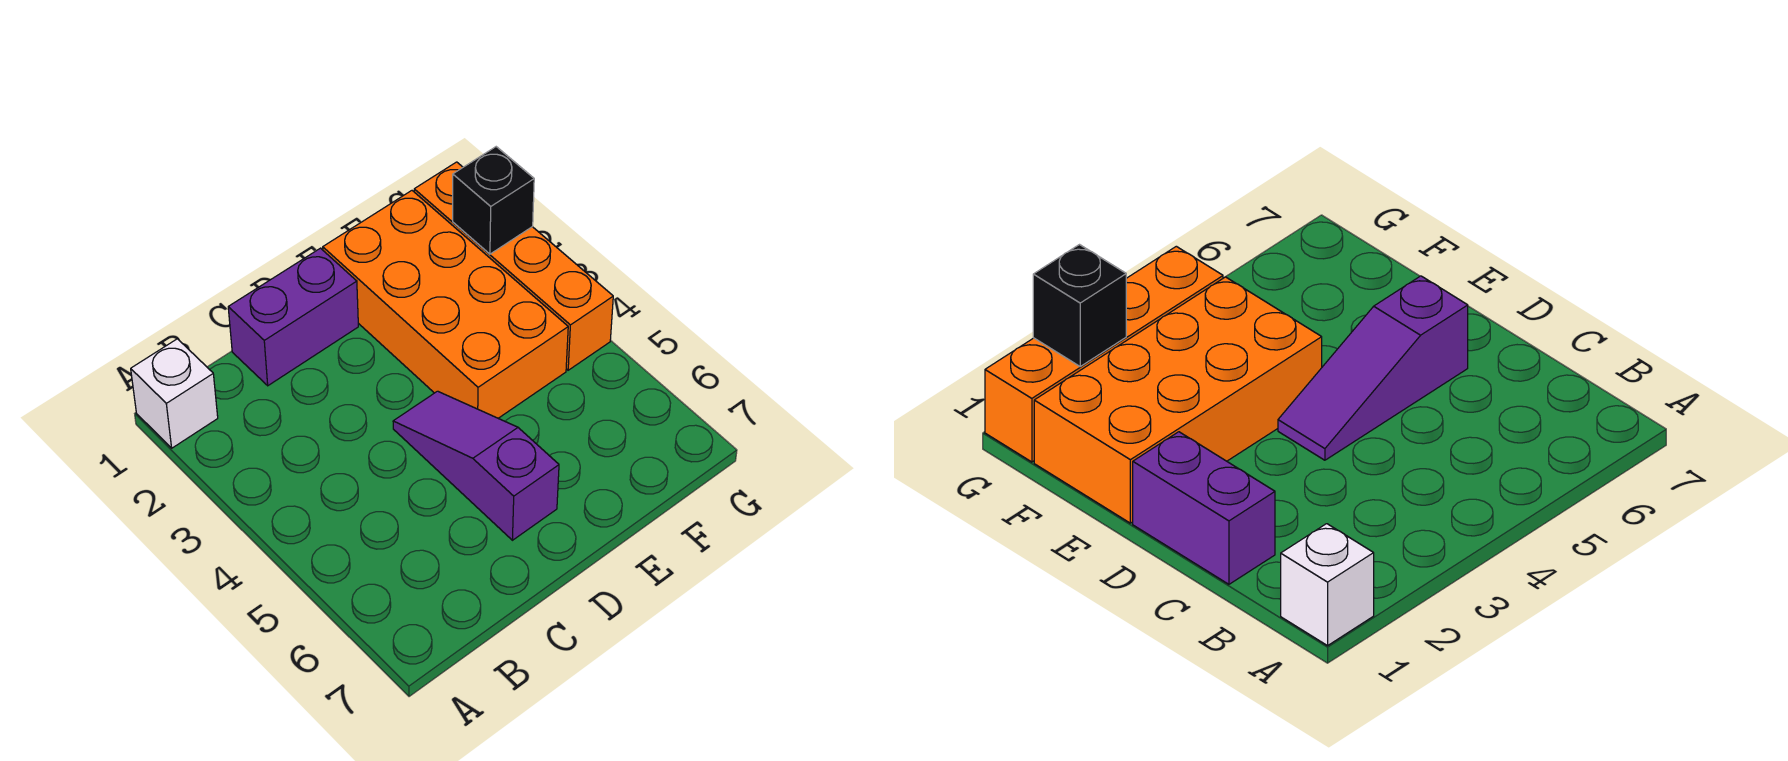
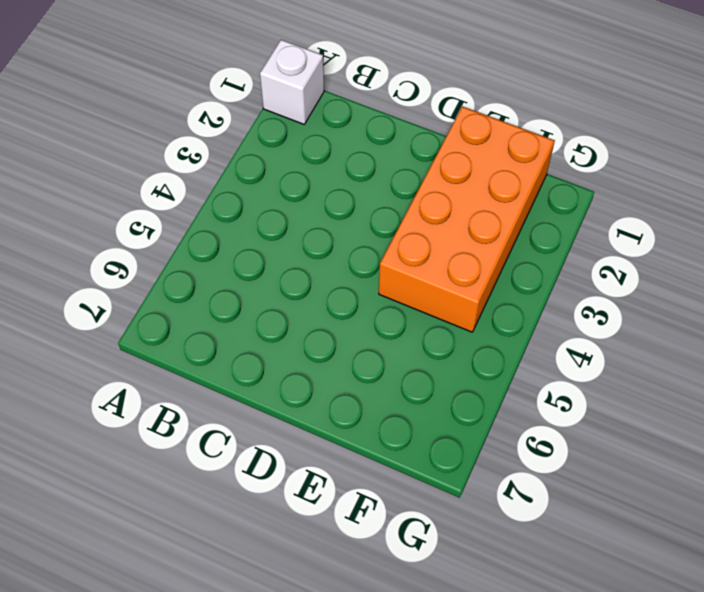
none -> purple brick C1:D1 level 1
none -> purple slope D4:D6 level 1 top 6

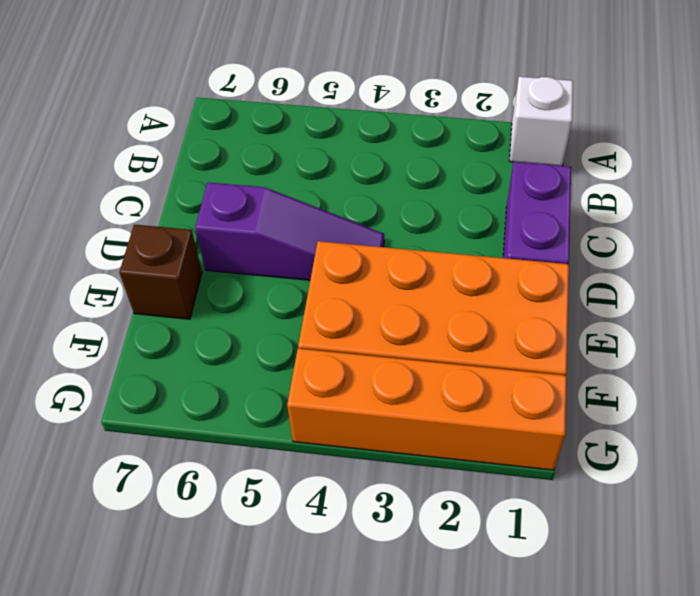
brown brick E7 level 1 -> none
none -> black brick G2 level 2

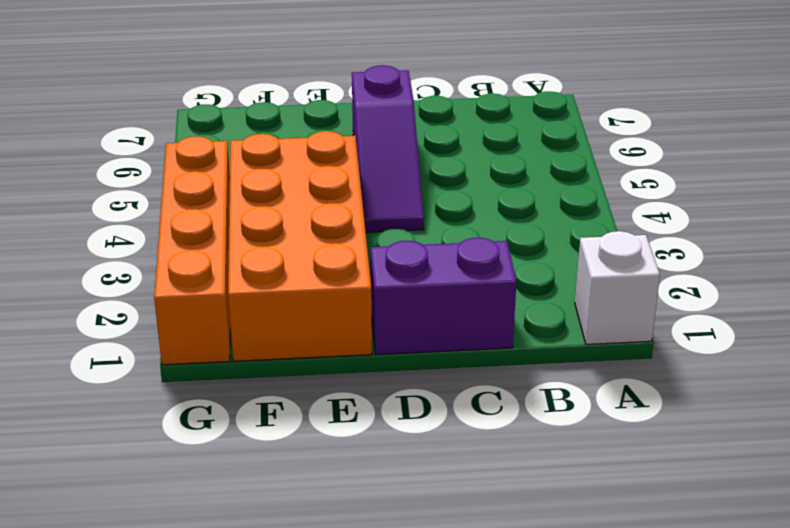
none -> black brick G2 level 2

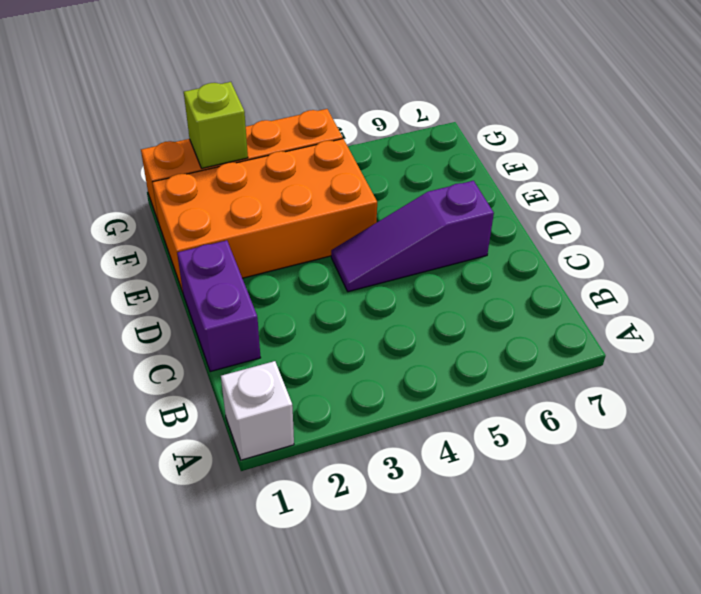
lime brick G2 level 2 -> black brick G2 level 2

